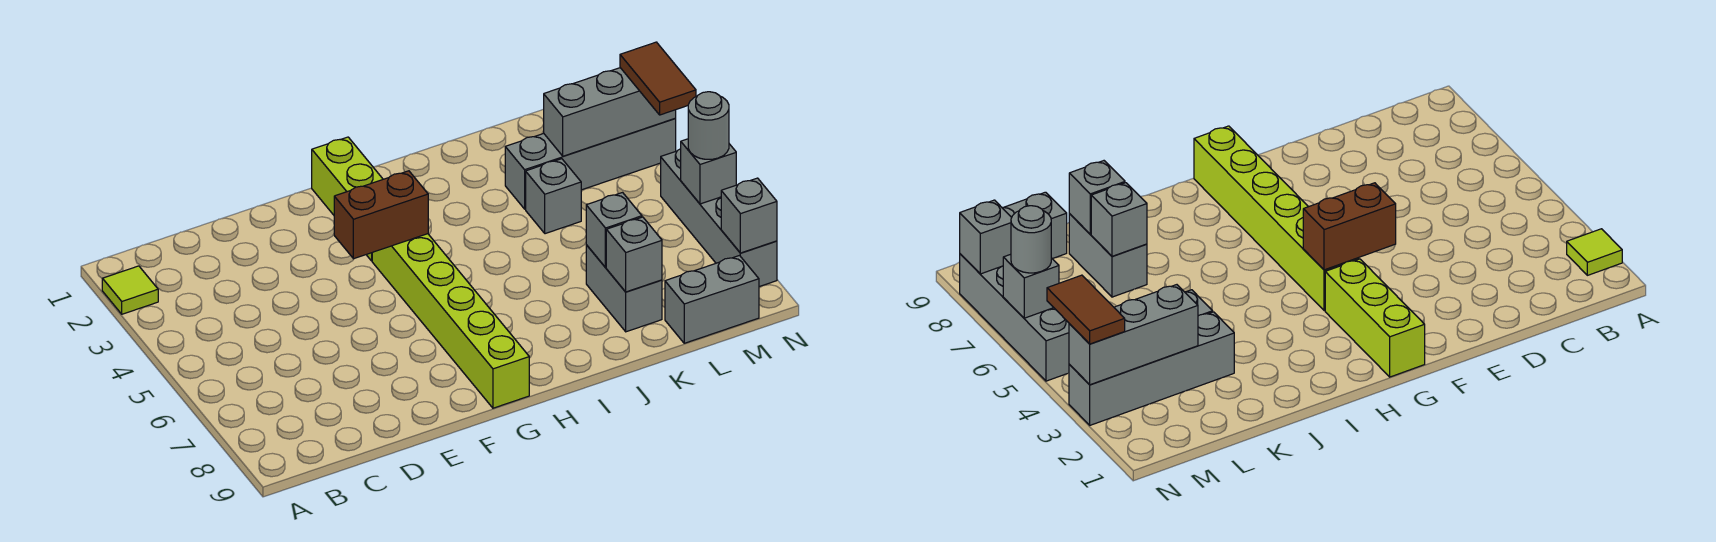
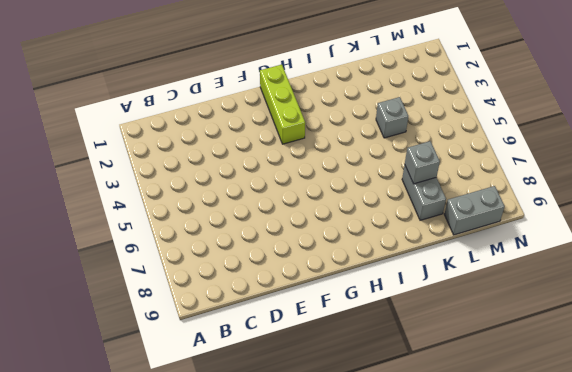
none -> lime tile A2 level 1
none -> lime brick G4:G9 level 1
none -> grey brick K3:N3 level 1

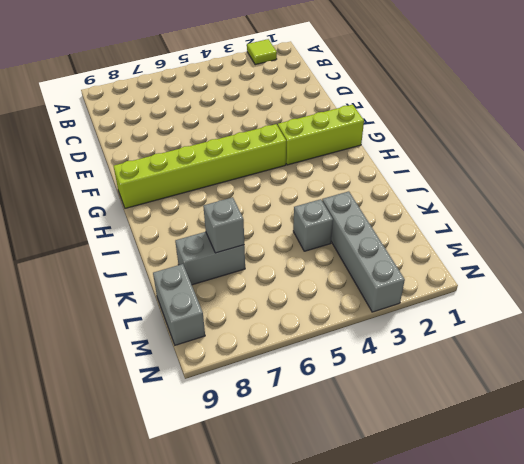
none -> grey brick N5:N8 level 1
none -> brown brick F4:G4 level 2
none -> grey brick K8 level 2

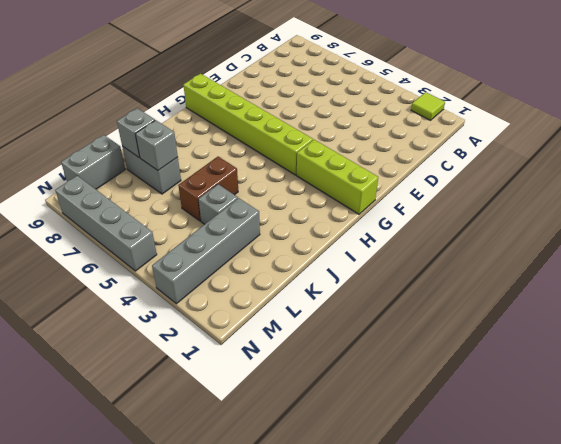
brown brick J5:K5 level 1 -> brown brick F4:G4 level 2
none -> grey brick L3:N3 level 2
none -> grey brick N6 level 2
none -> grey brick N8 level 2

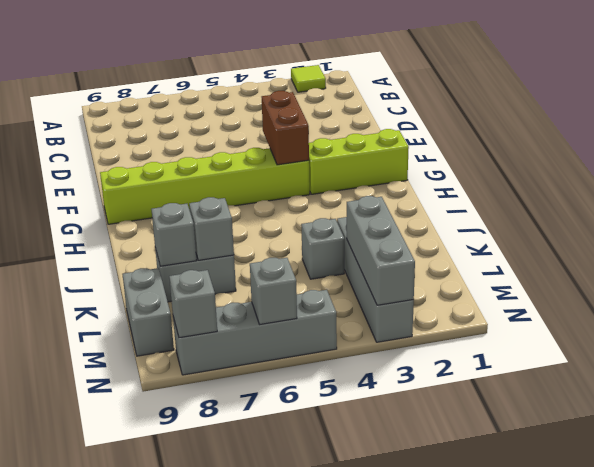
none -> brown tile N3:N4 level 3
none -> grey round brick N6 level 3

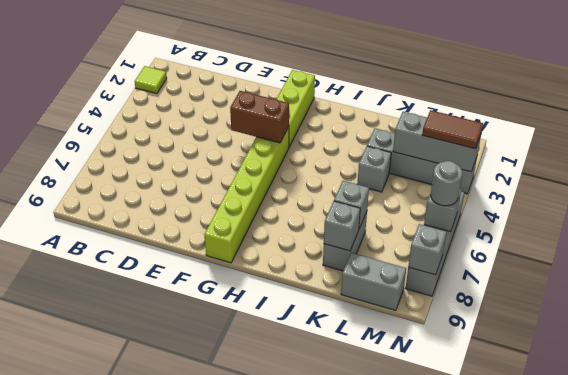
brown tile M3:N3 level 3 -> brown tile N3:N4 level 3

